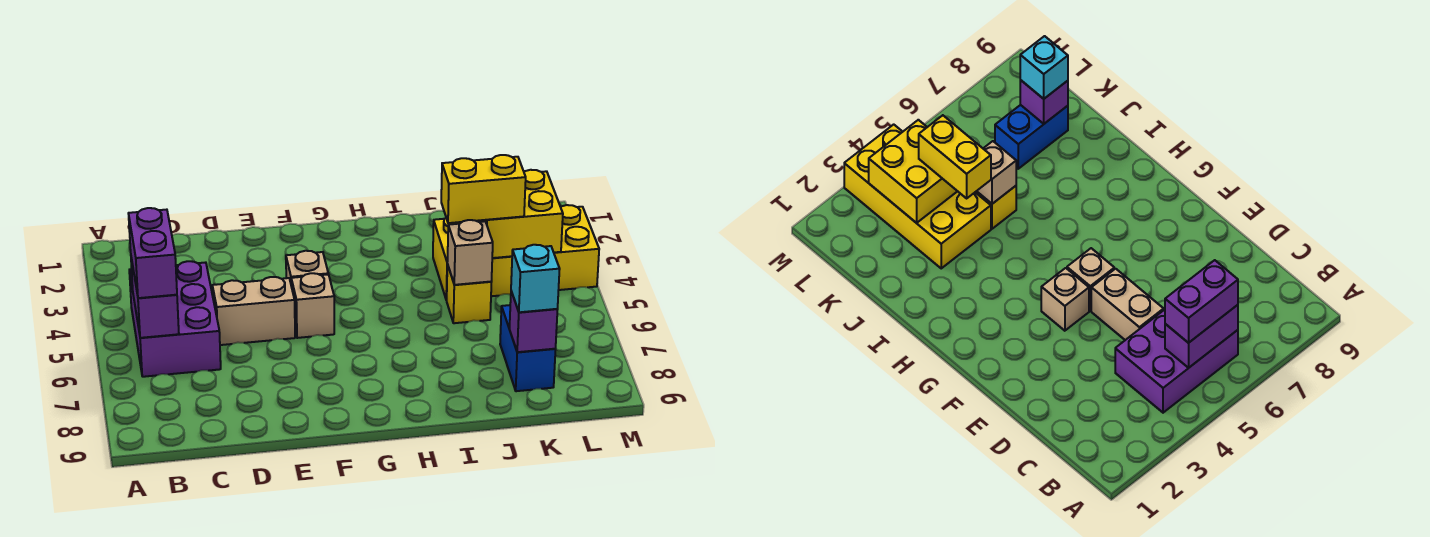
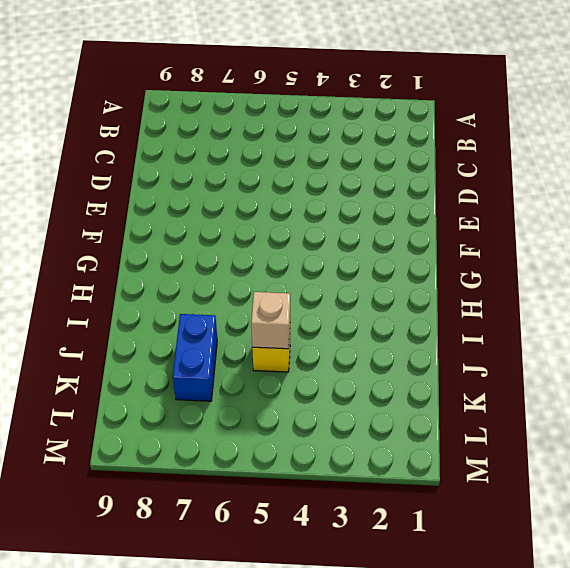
blue brick J7:K7 level 1 -> blue brick K7:K8 level 1
none -> purple brick B4:C6 level 1
none -> tan brick D5:E5 level 1
none -> tan brick F4 level 1

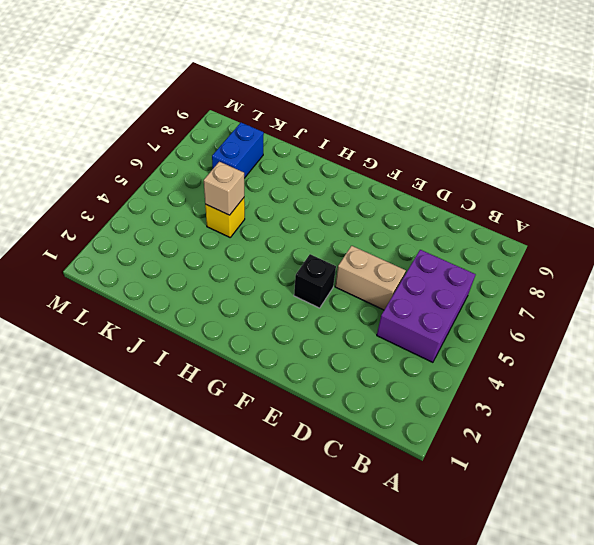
black brick F4 level 1 -> tan brick F4 level 1
none -> tan brick F5 level 1
none -> yellow brick J3:M4 level 1
none -> purple brick B5:B6 level 2

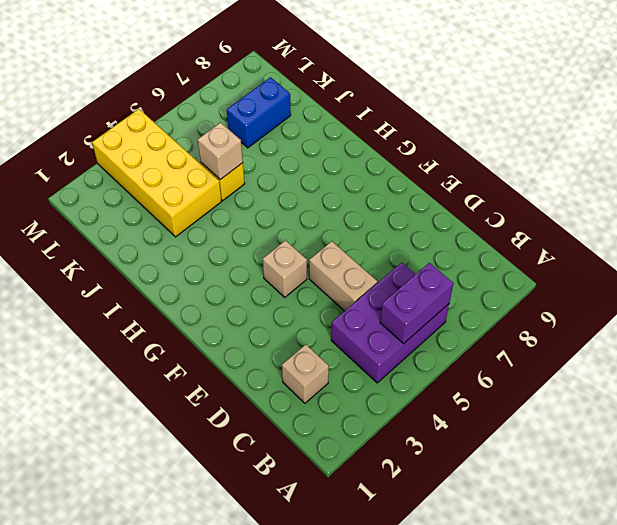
tan brick C2 level 1 -> tan brick F5 level 1
none -> yellow brick K3:L4 level 2
none -> purple brick K8 level 2
none -> purple brick B5:B6 level 3

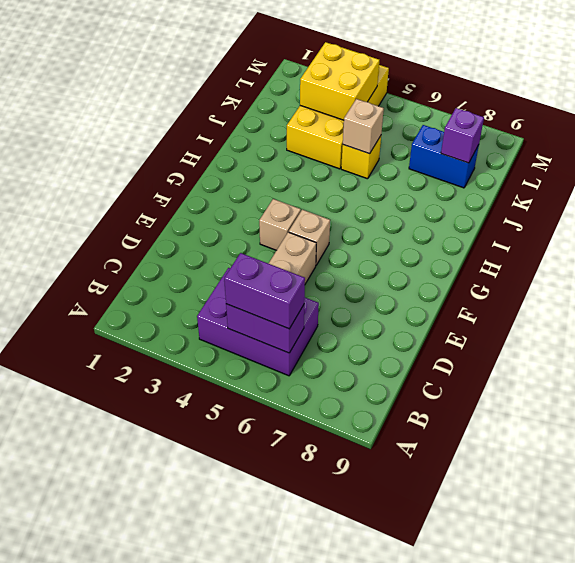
none -> yellow brick J4:K4 level 3
none -> cyan brick K8 level 3

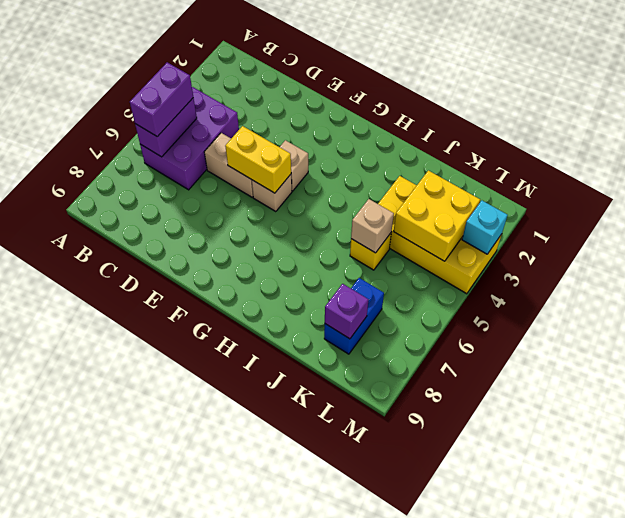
yellow brick E5:F5 level 2 -> yellow brick J4:K4 level 3
cyan brick M3 level 2 -> cyan brick K8 level 3

